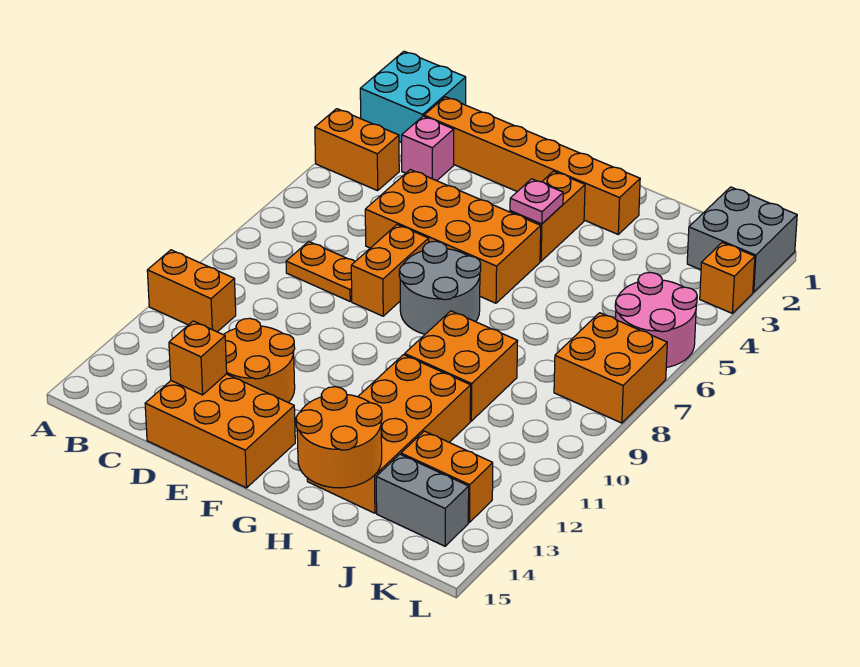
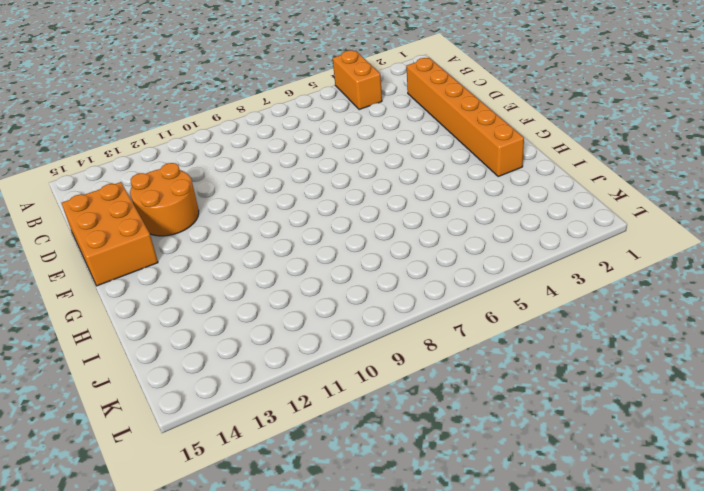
none -> cyan brick A1:B2 level 1
none -> orange brick A11:B11 level 1
none -> pink brick C3 level 1

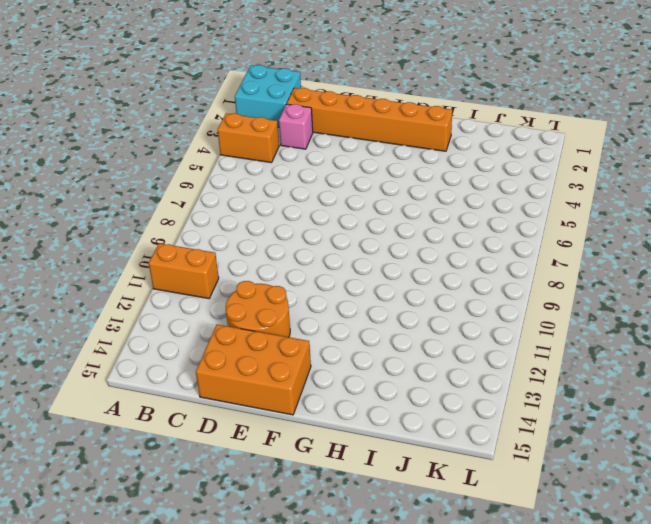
none -> orange plate C8:D8 level 1
none -> orange brick D5:G6 level 1
none -> orange brick E7:E8 level 1

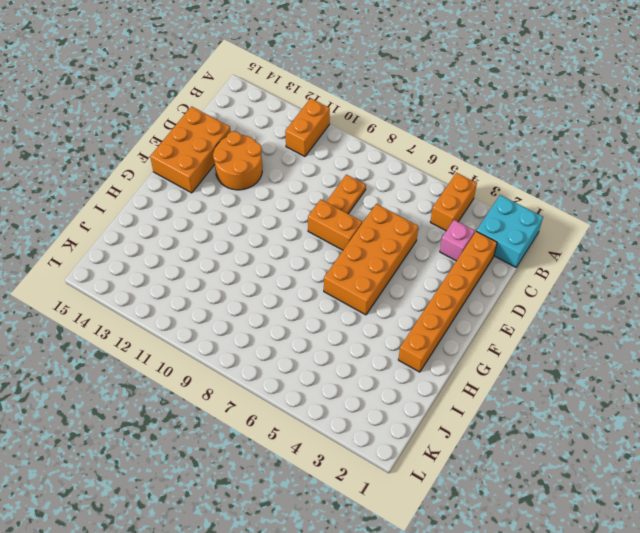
none -> grey round brick F7:G8 level 1
none -> orange brick G3:G4 level 1
none -> orange brick H9:I10 level 1

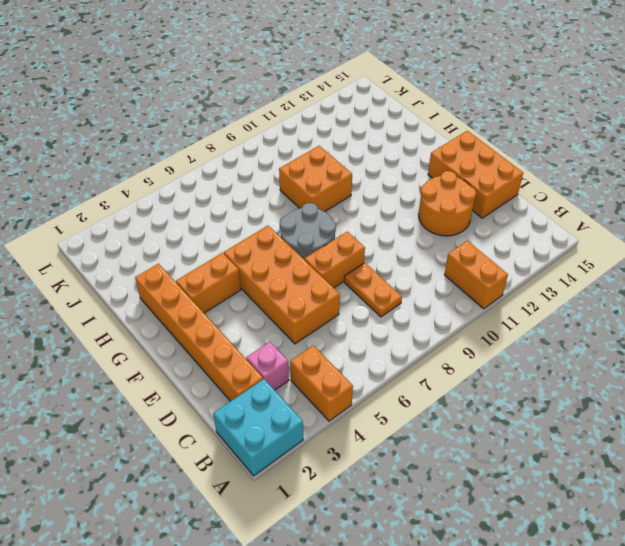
none -> orange brick H11:I14 level 1
none -> orange brick J13:K13 level 1
none -> grey brick J14:K14 level 1

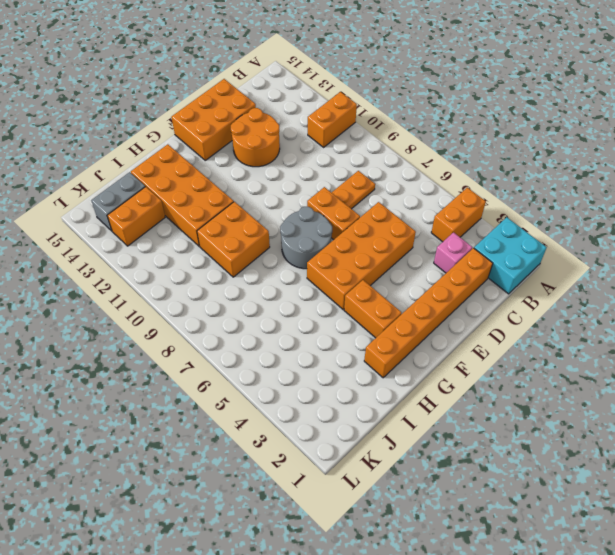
none -> grey brick K1:L2 level 1
none -> pink round brick K5:L6 level 1
none -> orange brick K7:L8 level 1

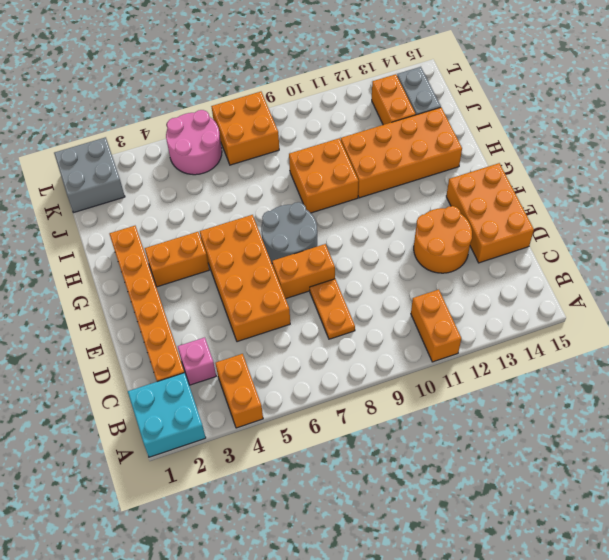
none -> orange brick L3 level 1
none -> orange brick D14 level 2
none -> pink plate G4 level 2

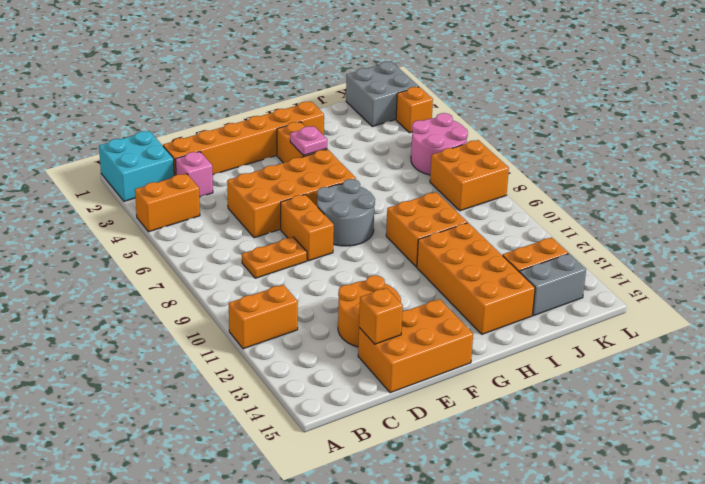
none -> orange round brick H14:I15 level 2

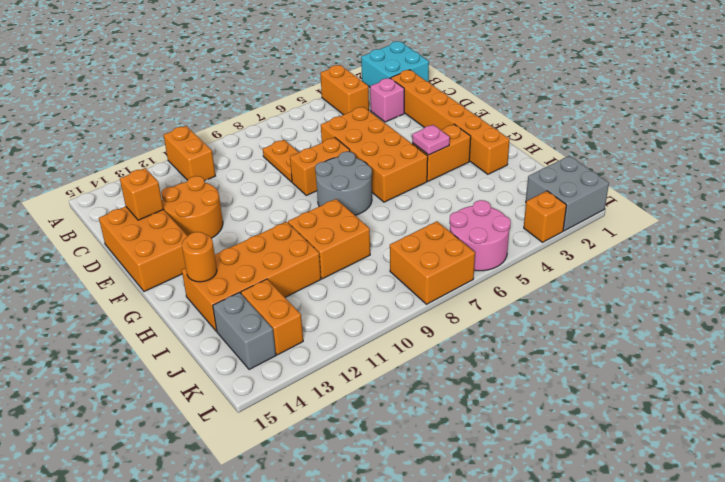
orange round brick H14 level 2 -> orange round brick H14:I15 level 2

